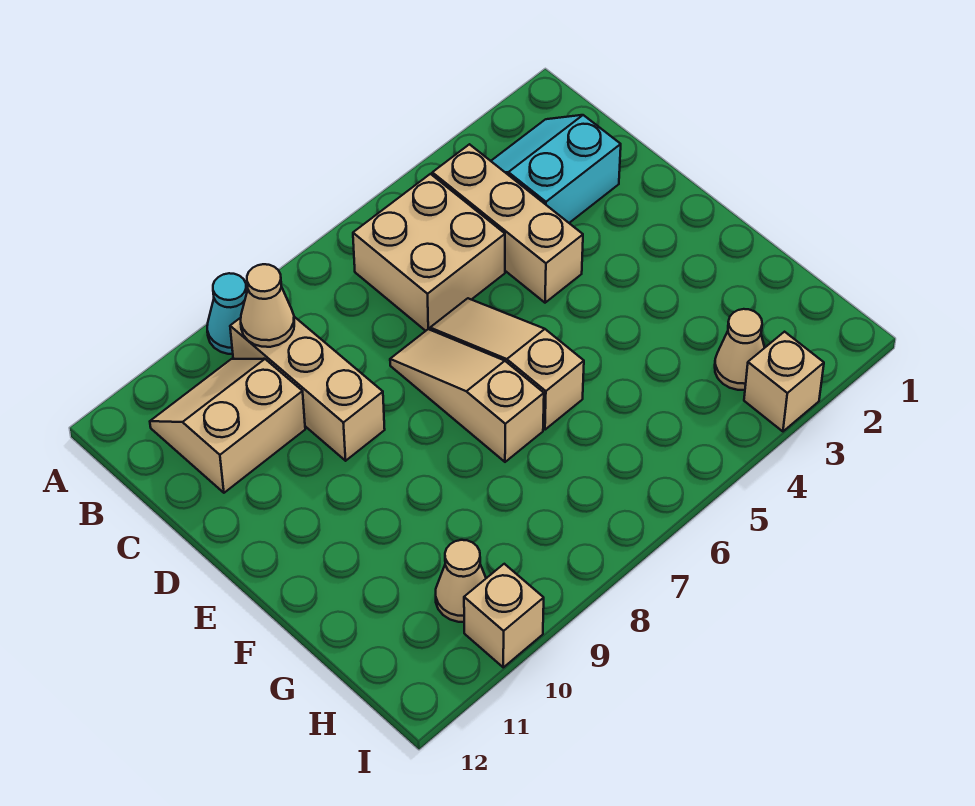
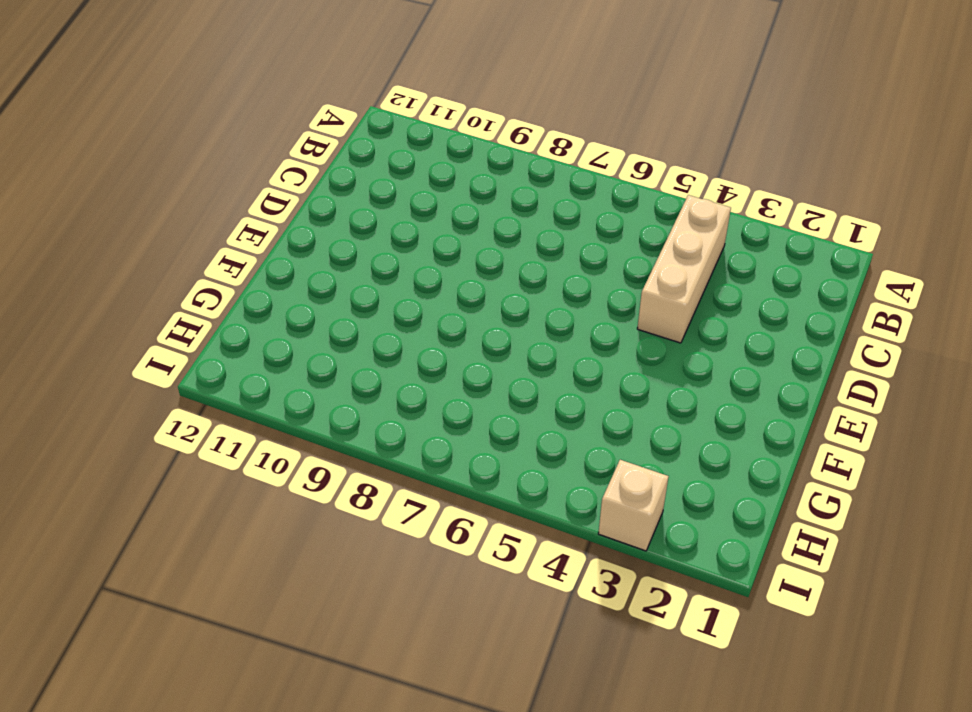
none -> cyan cone A9 level 1
none -> cyan slope B2:C3 level 1 top C
none -> tan brick B5:C6 level 1

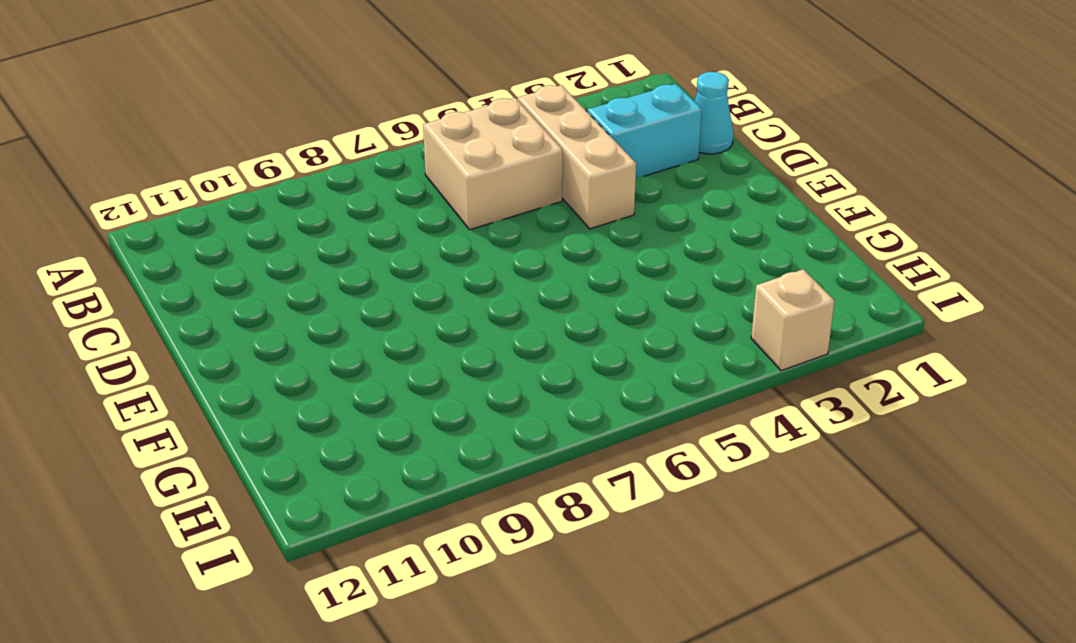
cyan cone C1 level 1 -> cyan cone A9 level 1
none -> tan brick B9:D9 level 1
none -> tan slope B10:C11 level 1 top C
none -> tan slope D6:F6 level 1 top F

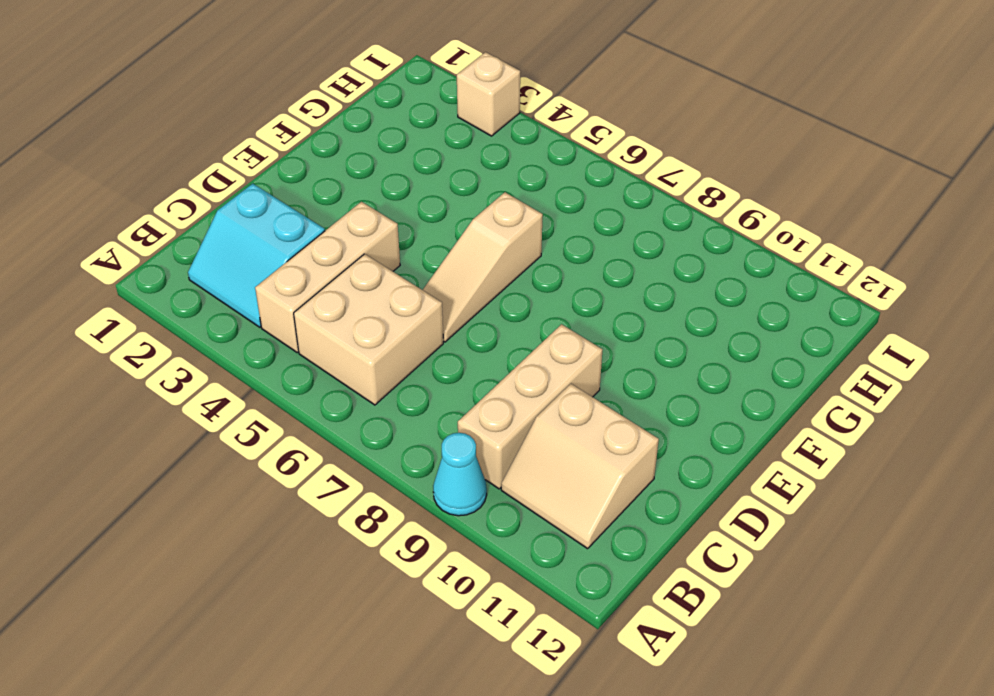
none -> tan slope D7:F7 level 1 top F
none -> tan cone H3 level 1
none -> tan cone H10 level 1

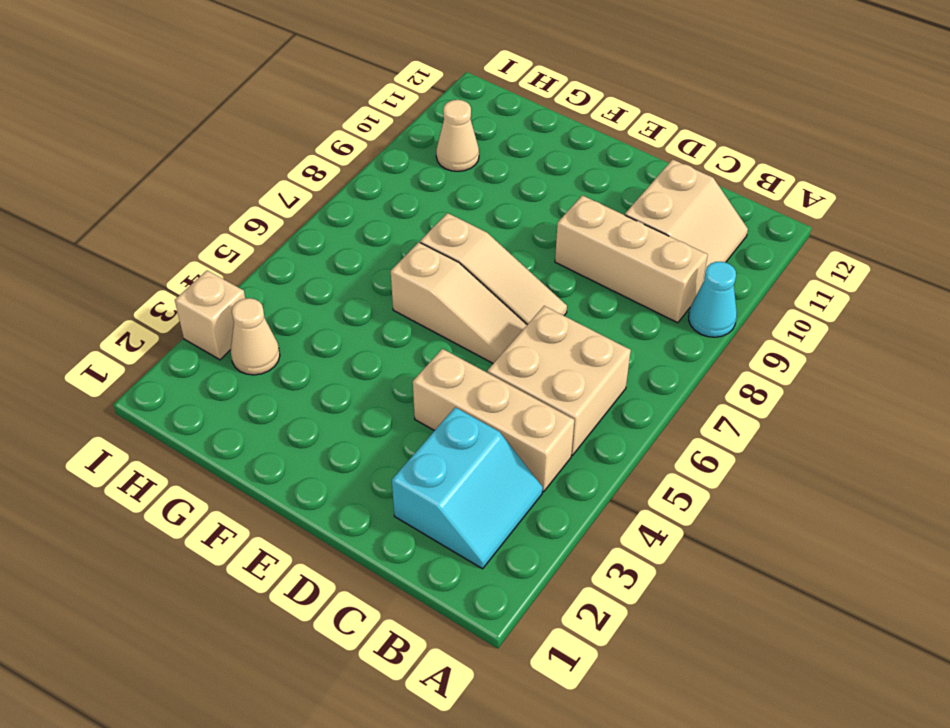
none -> tan brick I10 level 1
none -> tan cone B9 level 2

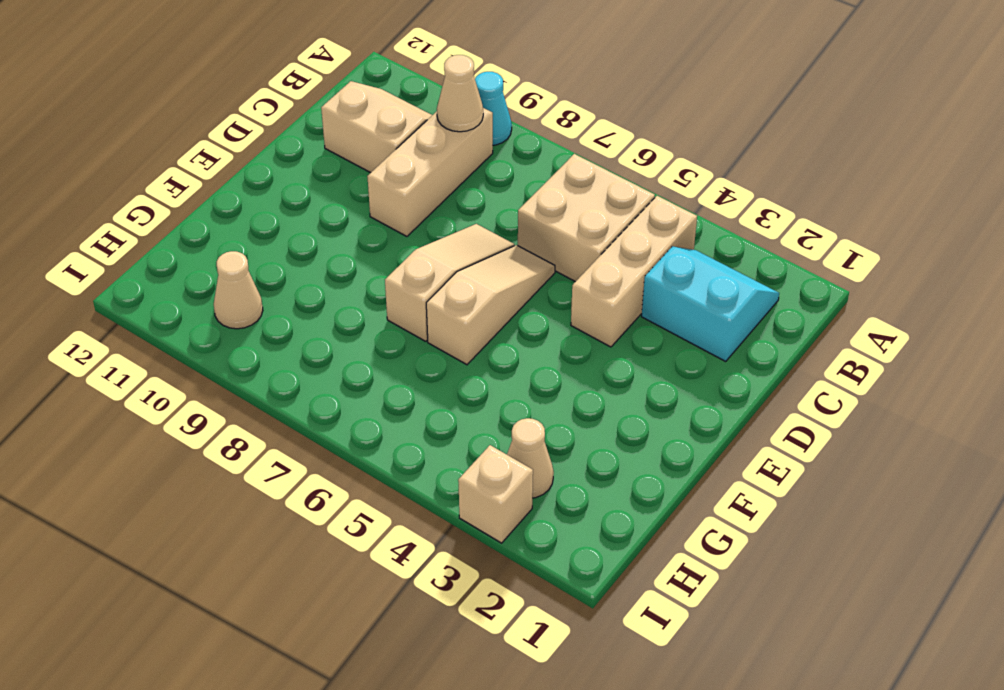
none -> tan brick I10 level 1

